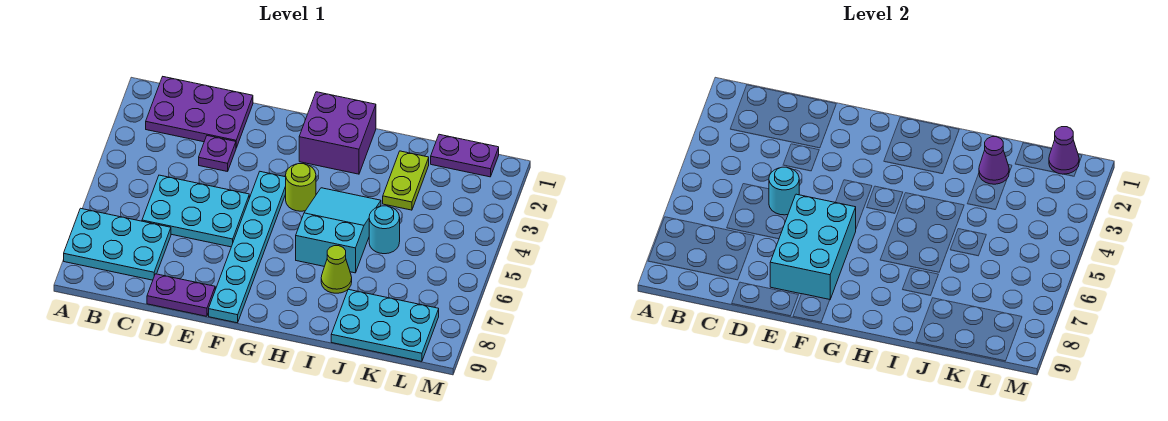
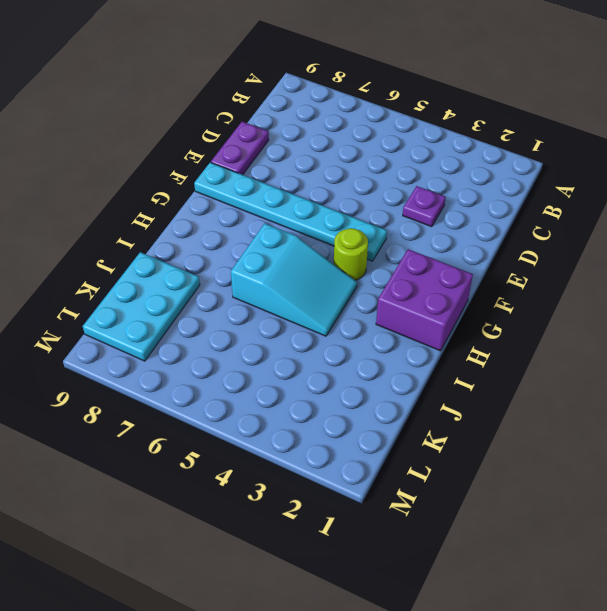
none -> cyan plate A7:C8 level 1
none -> purple plate B1:D2 level 1
none -> cyan plate C5:E6 level 1

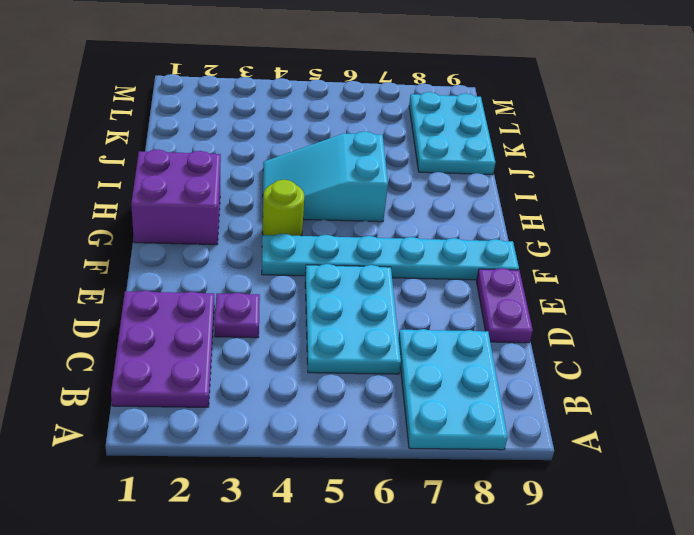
none -> lime cone I7 level 1
none -> lime plate J2:J3 level 1
none -> cyan round brick J5 level 1

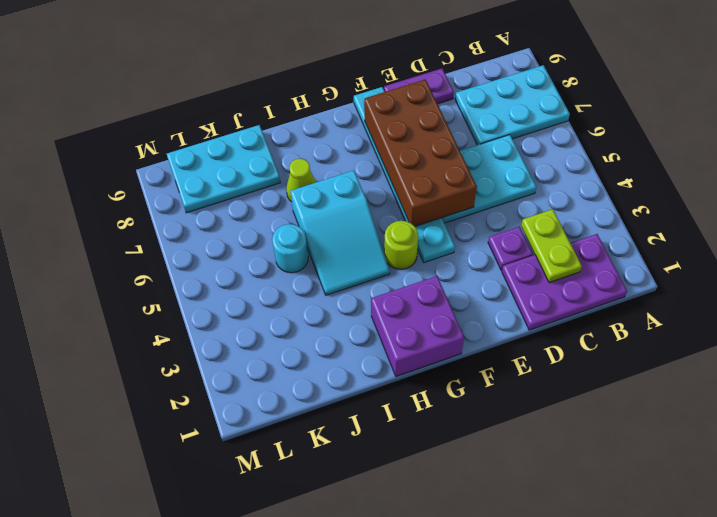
lime plate C2:C3 level 2 -> lime plate J2:J3 level 1
brown brick E5:F8 level 2 -> cyan brick E6:F8 level 2
none -> purple plate K1:L1 level 1
none -> cyan round brick D5 level 2
none -> purple cone J2 level 2

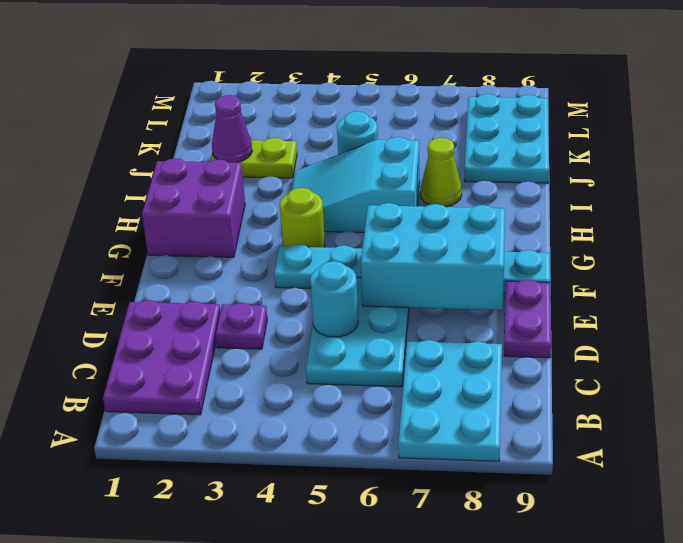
none -> purple plate K1:L1 level 1
none -> purple cone L1 level 2

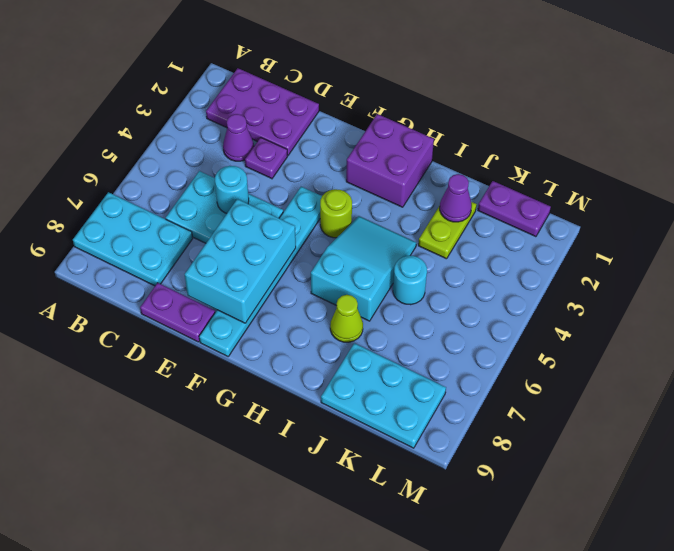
purple cone C3 level 1 -> purple cone L1 level 2

